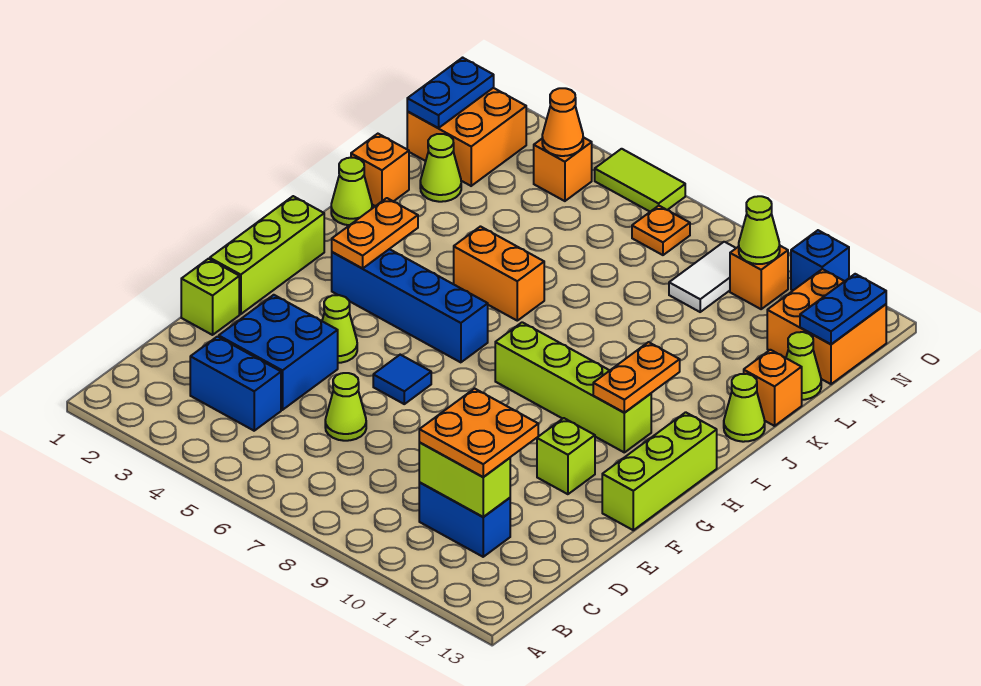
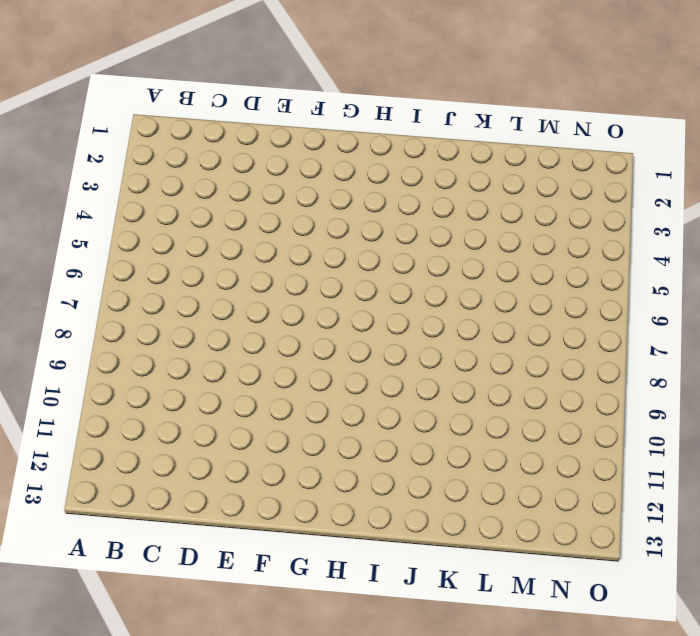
none -> blue brick C3:C4 level 1
none -> blue brick C10:C11 level 1
none -> blue brick D3:E4 level 1
none -> lime cone D6 level 1

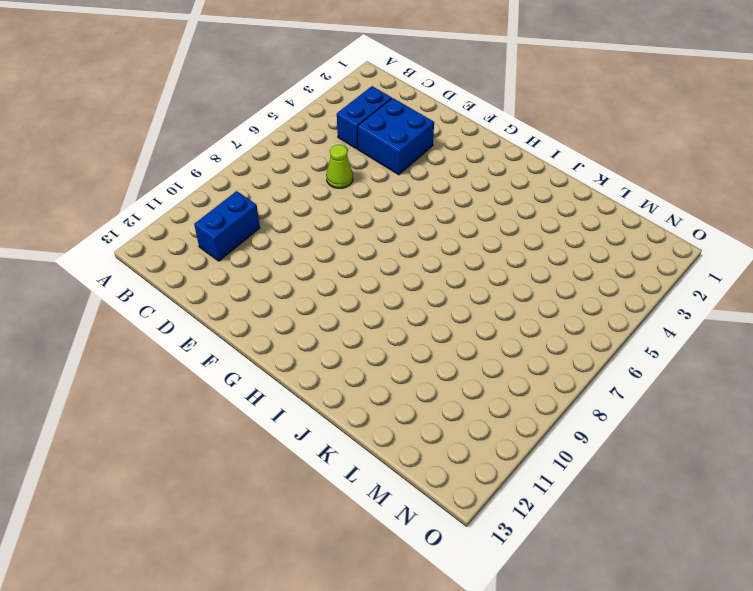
none -> lime brick E1 level 1
none -> lime brick F1:H1 level 1
none -> lime cone F4 level 1
none -> blue tile F6 level 1

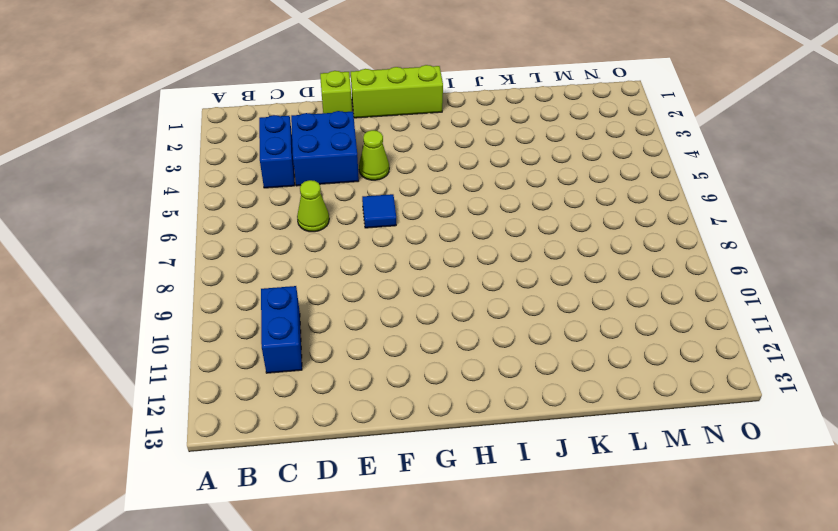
none -> lime brick F11 level 1
none -> lime brick F13:H13 level 1
none -> blue brick H3:H6 level 1
none -> lime brick H8:H11 level 1

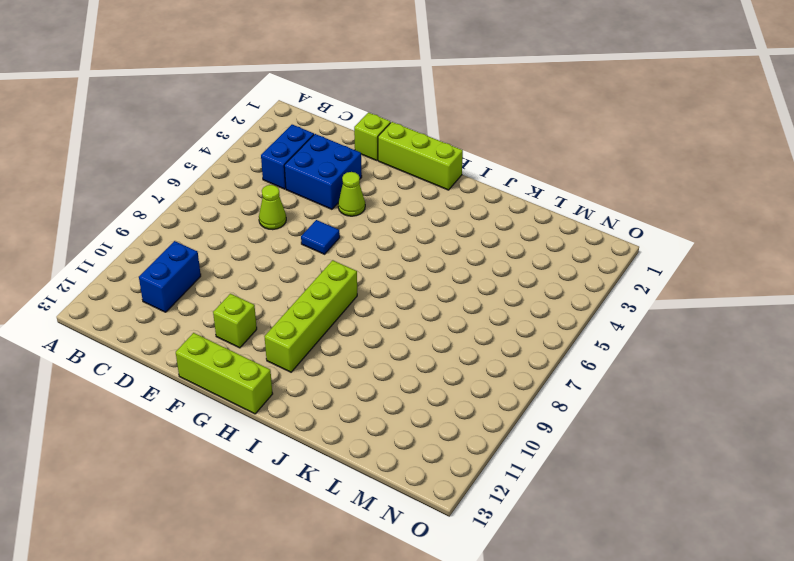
none -> blue brick H3:H6 level 1
none -> lime cone J1 level 1
none -> orange brick J5:J6 level 1
none -> lime cone J13 level 1

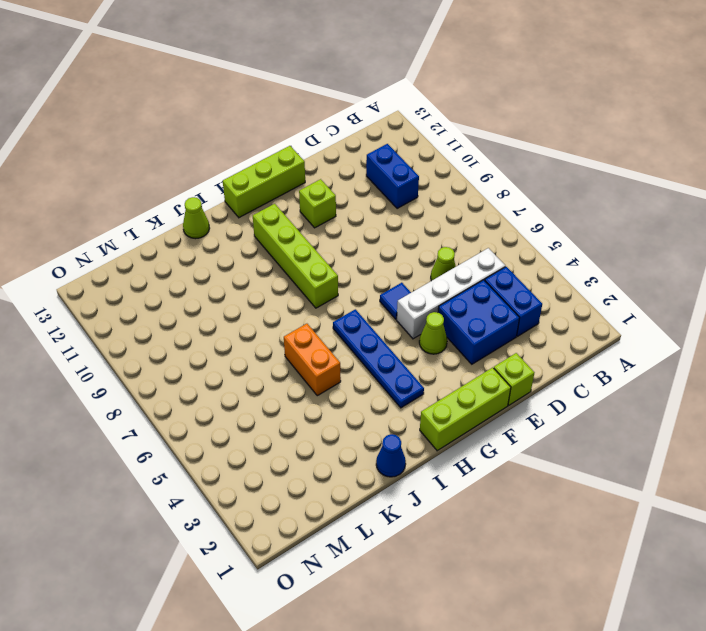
white brick C5:F5 level 1 -> none
blue plate H3:H6 level 1 -> blue brick H3:H6 level 1
blue cone J1 level 1 -> lime cone J1 level 1
none -> orange brick K1 level 1
none -> orange brick K13 level 1
none -> lime cone L2 level 1
none -> lime cone L13 level 1

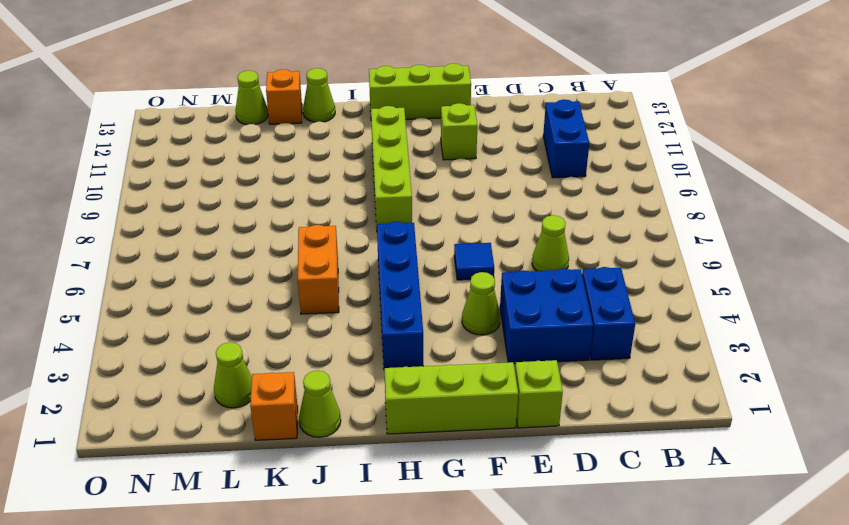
none -> orange brick M1:N2 level 1
none -> white tile M9:N9 level 1
none -> orange brick M12:N13 level 1
none -> orange brick N4 level 1

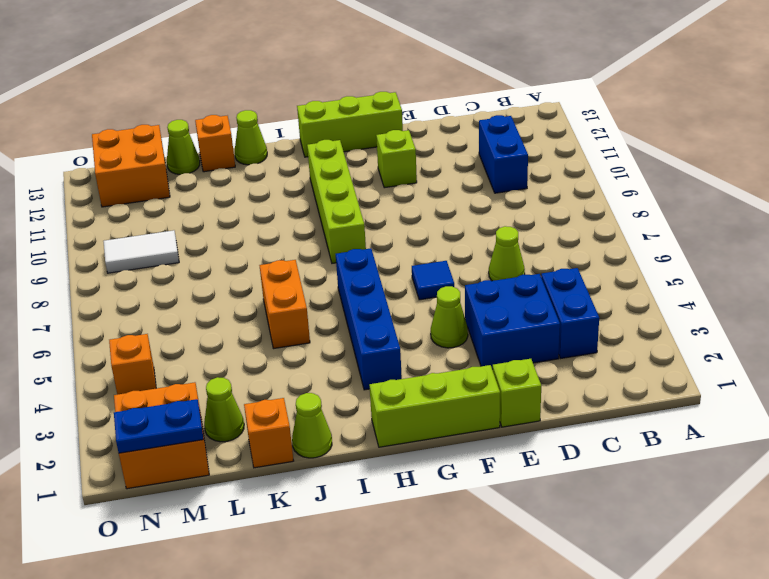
none -> orange plate N7 level 1
none -> orange brick N10 level 1
none -> lime tile O5:O6 level 1
none -> blue brick O11 level 1

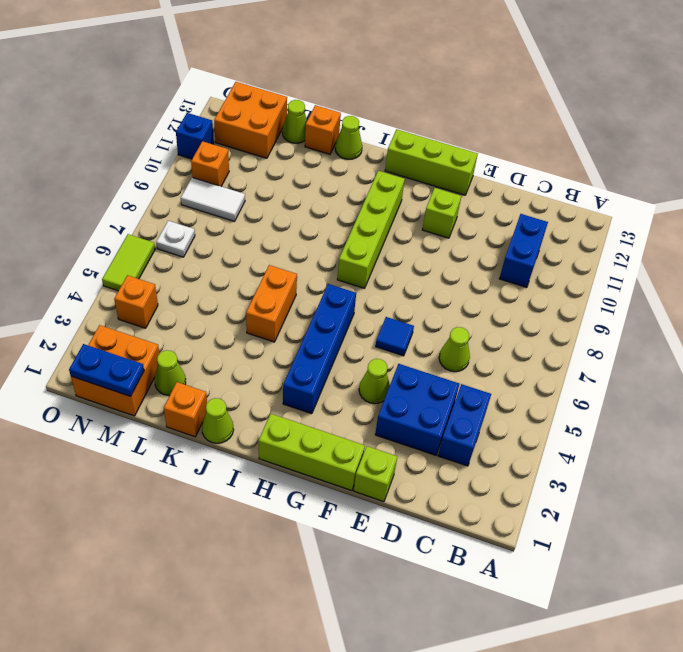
white plate N7 level 1 -> orange plate N7 level 1
none -> lime brick C10:C11 level 2
none -> orange plate H3:I3 level 2
none -> orange plate H11:I11 level 2
none -> blue plate M13:N13 level 2

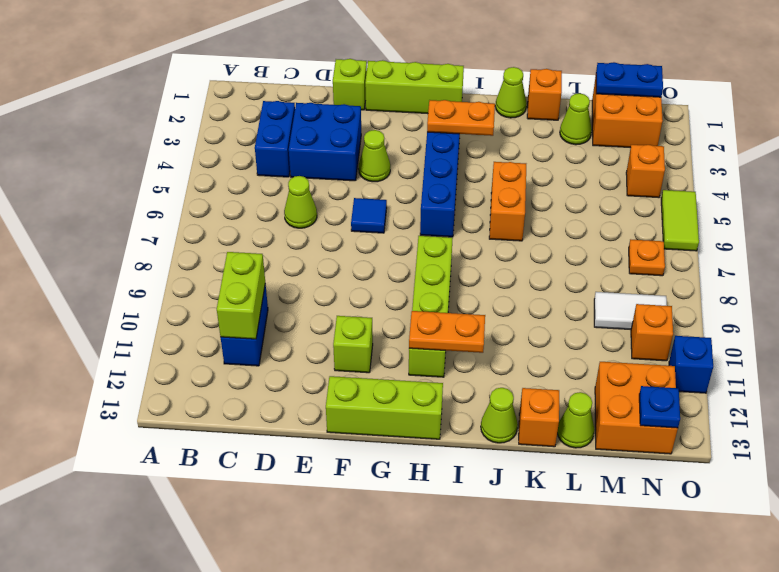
blue plate N13 level 2 -> blue plate M13:N13 level 2
none -> orange cone N4 level 2
none -> lime cone N10 level 2
none -> orange plate C10:D11 level 3

